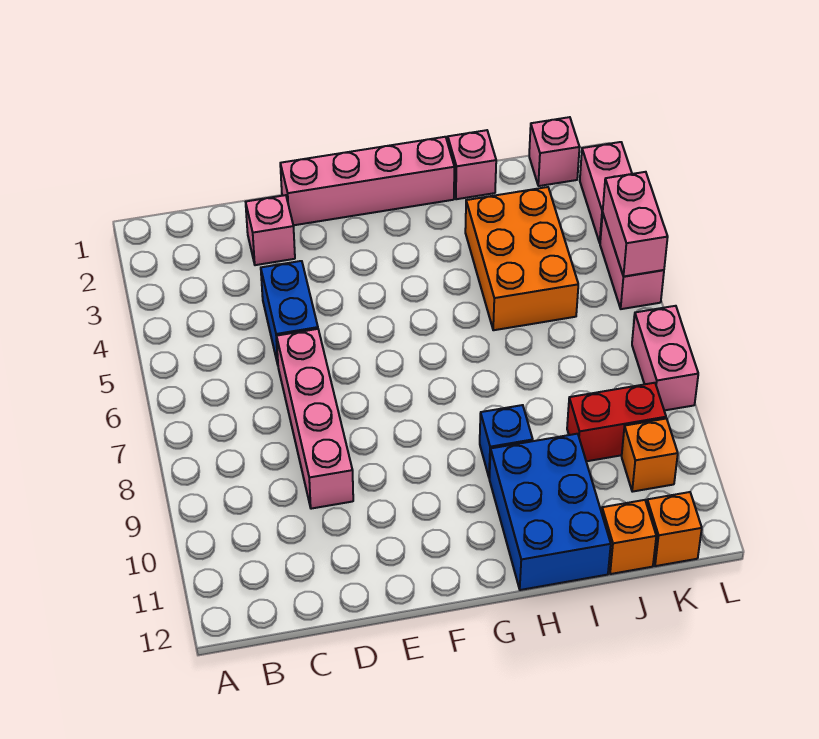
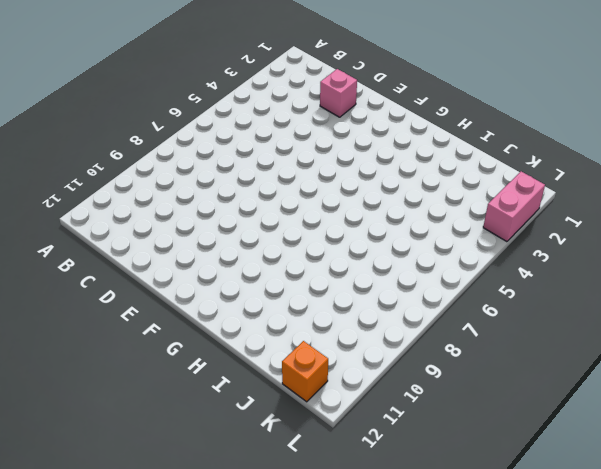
none -> blue brick D4:D5 level 1
none -> pink brick D6:D9 level 1
none -> pink brick E1:H1 level 1

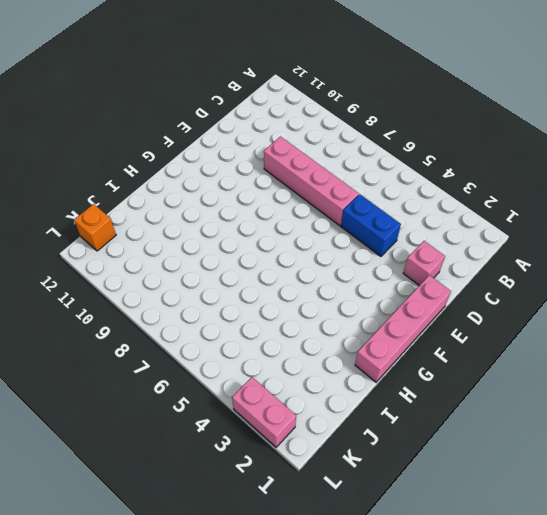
none -> blue brick H9 level 1
none -> blue brick H10:I12 level 1
none -> pink brick I1 level 1

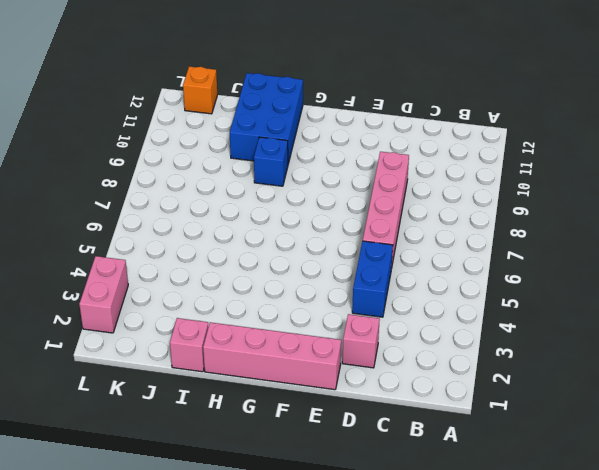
none -> orange brick I3:J5 level 1
none -> red brick J9:K9 level 1
none -> orange brick J12 level 1

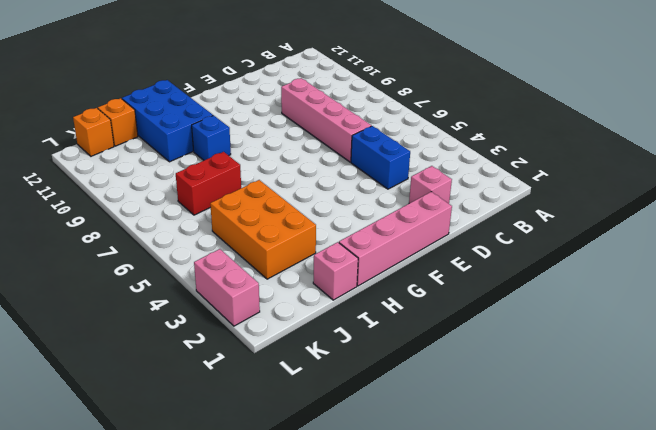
red brick I7:J7 level 1 -> red brick J9:K9 level 1
none -> pink brick K1 level 1
none -> orange brick K10 level 1
none -> pink brick L4:L5 level 1

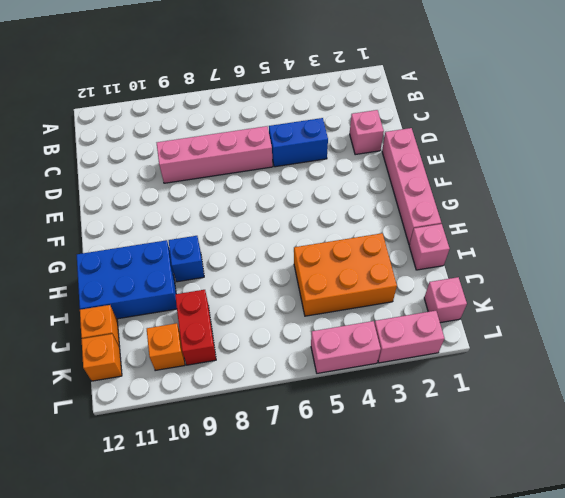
none -> pink brick L7:L8 level 1
none -> pink brick L4:L5 level 2

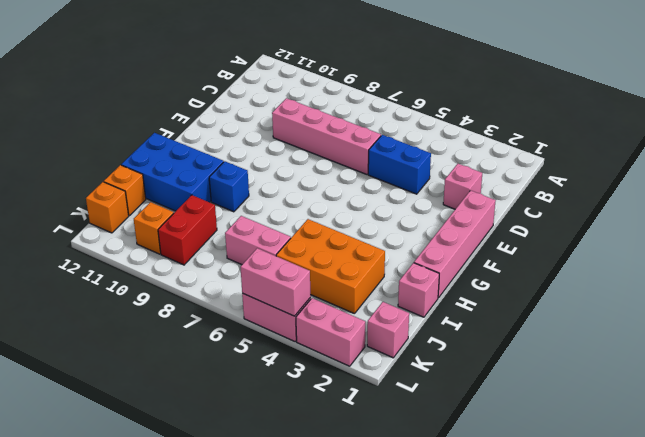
pink brick J6:J7 level 1 -> pink brick L7:L8 level 1

